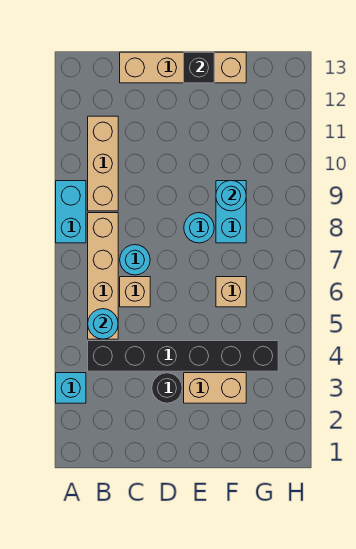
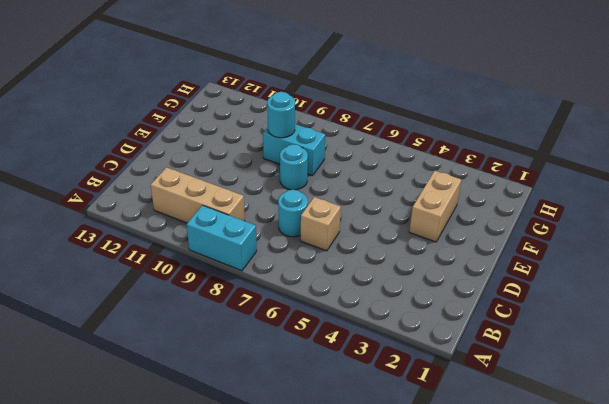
none -> cyan brick A3 level 1
none -> black brick B4:G4 level 1
none -> tan brick B5:B8 level 1

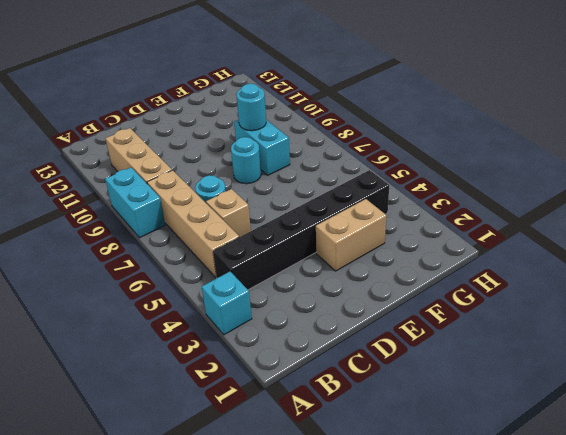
none -> tan brick C13:F13 level 1
none -> black round brick D3 level 1
none -> tan brick F6 level 1

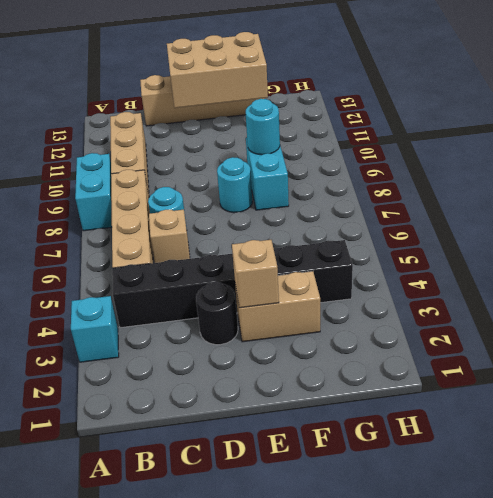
tan brick D12:F13 level 2 -> black brick E13 level 2
tan brick E3 level 2 -> tan brick F6 level 1
none -> cyan round brick B5 level 2

